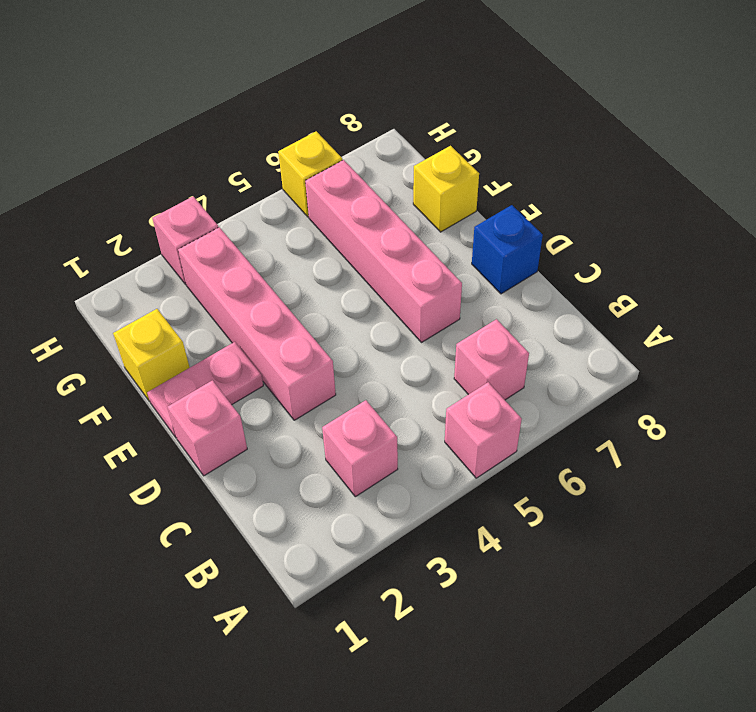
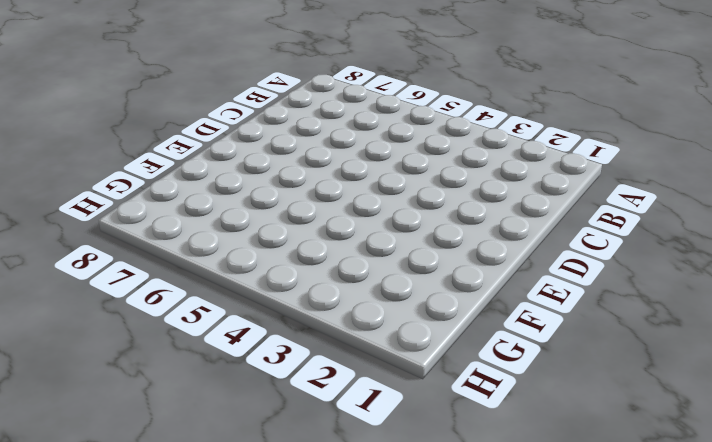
none -> pink brick A5 level 1
none -> pink brick B3 level 1
none -> pink brick B6 level 1

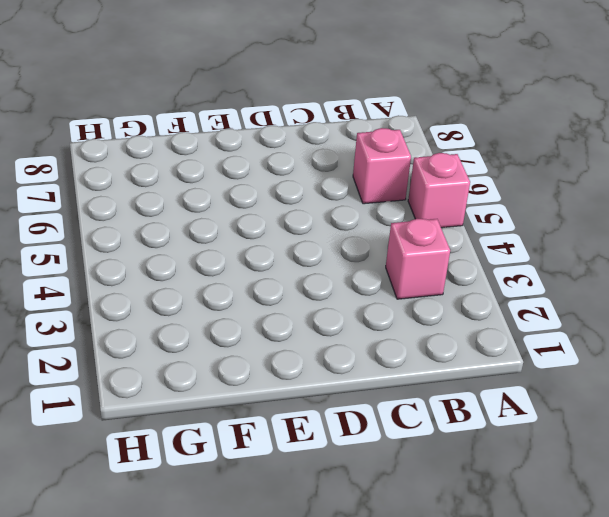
none -> pink brick D1 level 1
none -> pink brick D3:G3 level 1
none -> pink brick D6:G6 level 1

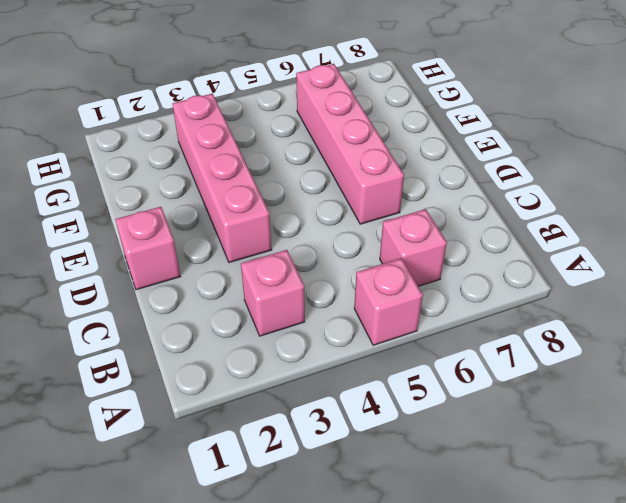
none -> blue brick D8 level 1
none -> pink plate E1:E2 level 1
none -> yellow brick F1 level 1

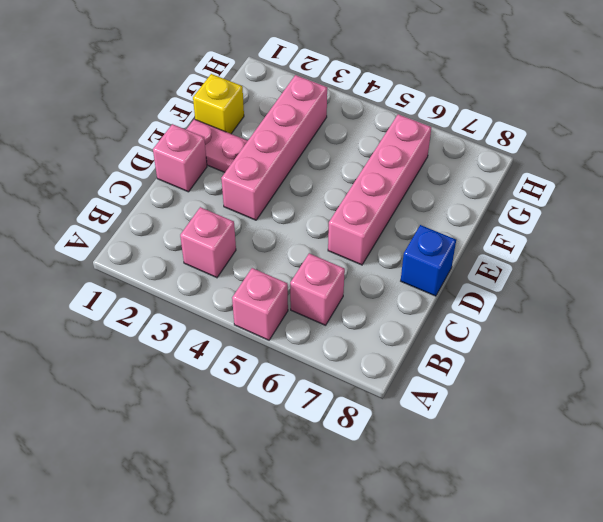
none -> yellow brick F8 level 1
none -> pink brick H3 level 1
none -> yellow brick H6 level 1

